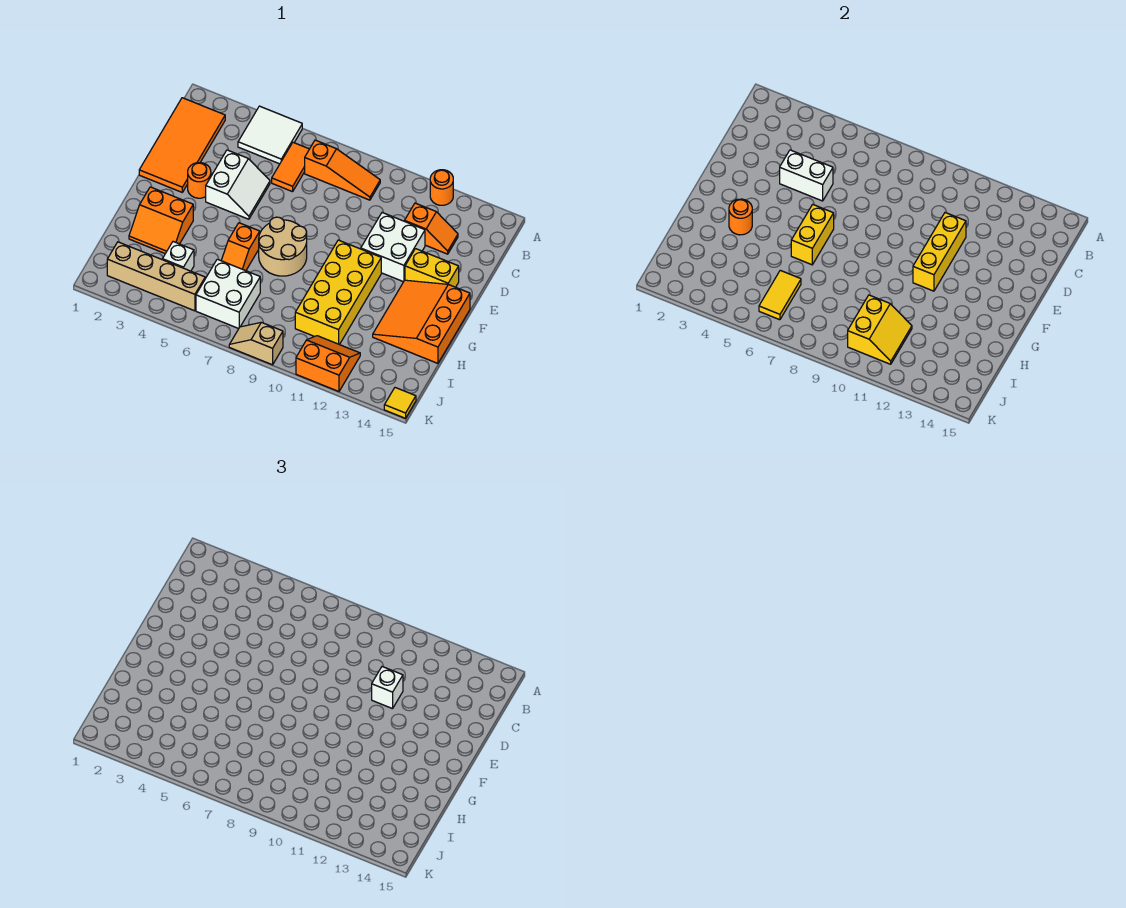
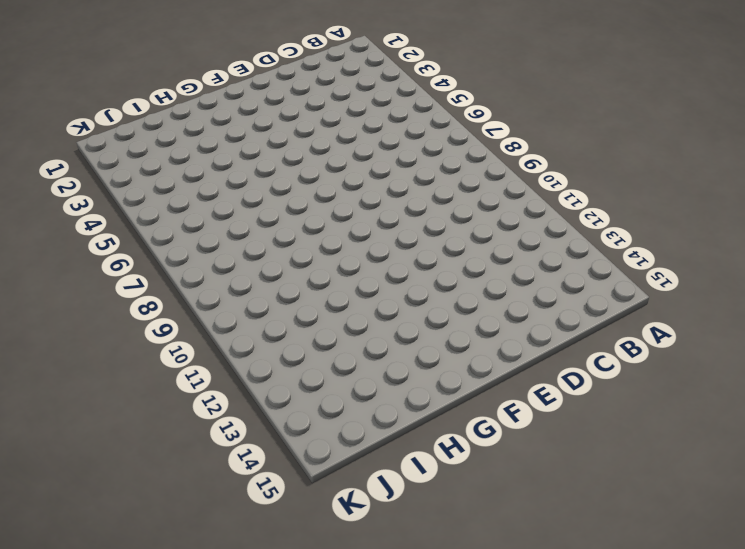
none -> white tile A4:B5 level 1
none -> orange round brick A12 level 1
none -> orange tile B1:E2 level 1

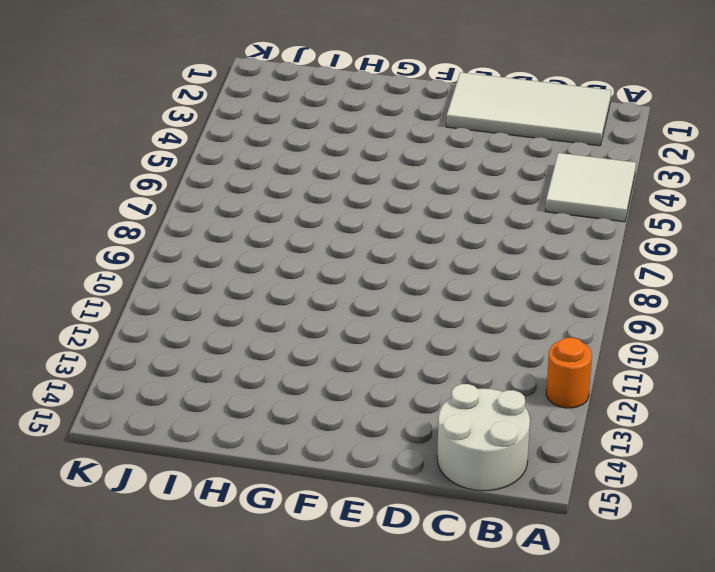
white tile B1:E2 level 1 -> orange tile B1:E2 level 1
white round brick B14:C15 level 1 -> none
none -> orange tile B6:C6 level 1
none -> orange slope B7:B9 level 1 top 7
none -> orange slope C12:C13 level 1 top 12

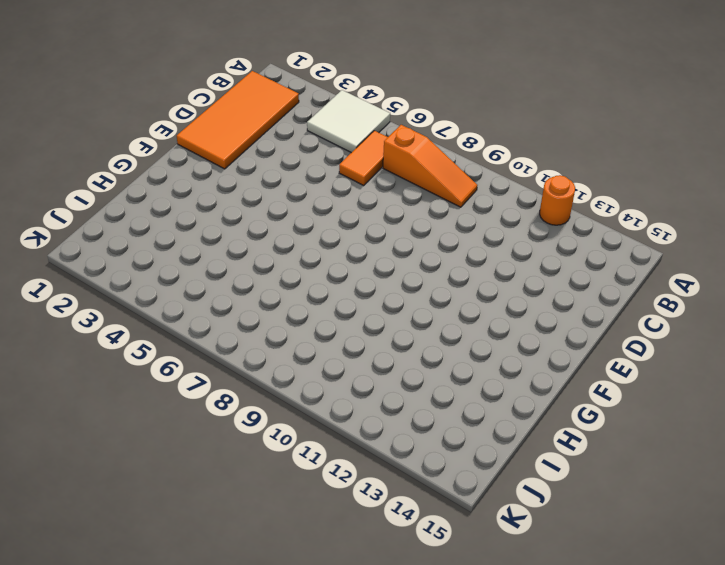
none -> orange slope C12:C13 level 1 top 12
none -> white slope D4:E5 level 1 top 4
none -> white brick D11:E12 level 1

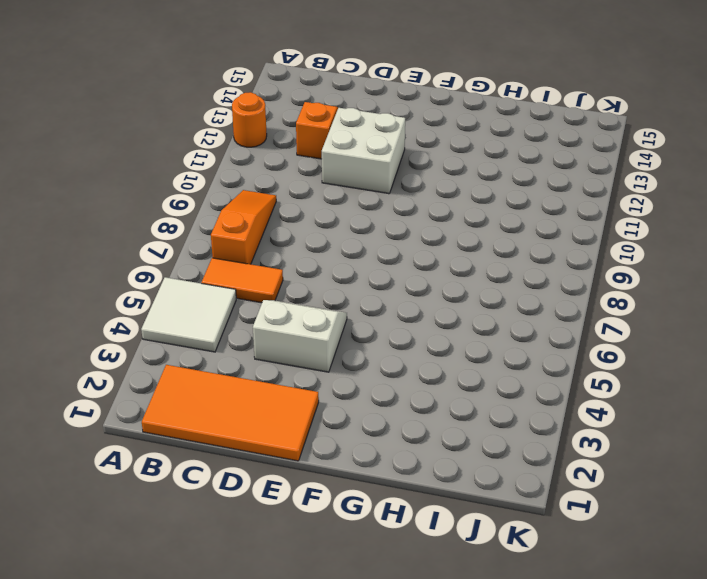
none -> orange round brick E3 level 1
none -> yellow brick E13:E14 level 1
none -> tan round brick F7:G8 level 1

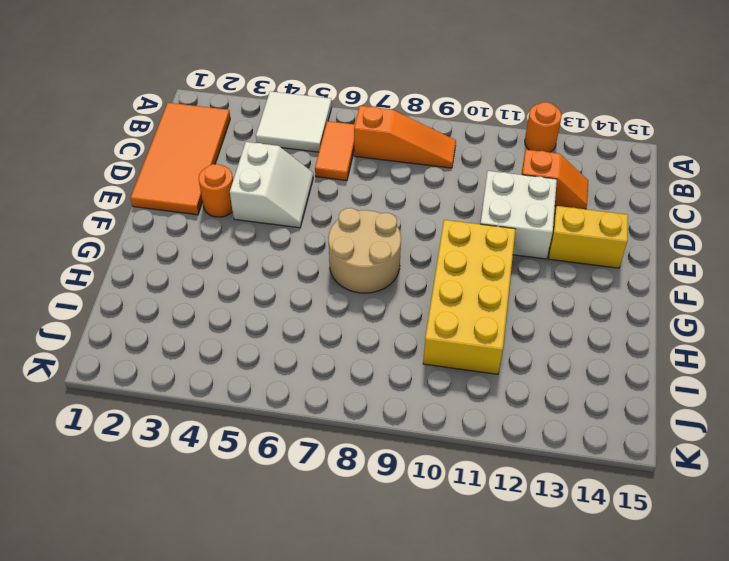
none -> orange slope F13:H15 level 1 top 15
none -> orange slope G2:H3 level 1 top G
none -> orange slope G6:H6 level 1 top G

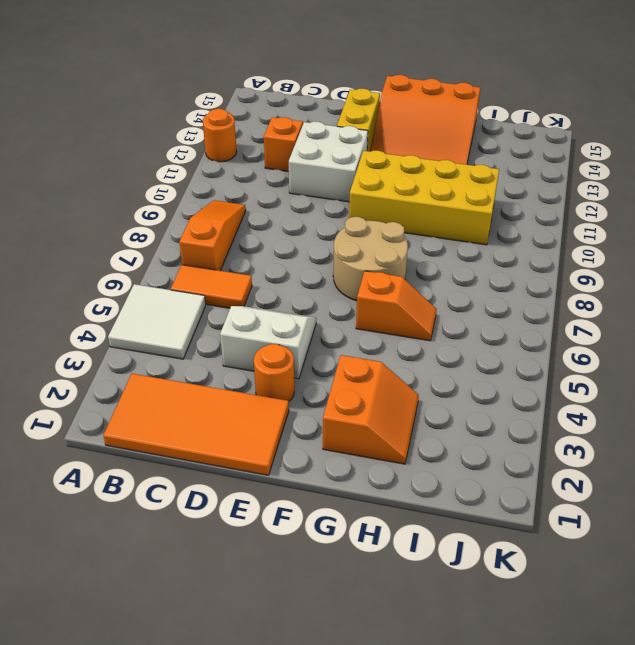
none -> white brick I4 level 1
none -> white brick I6:J7 level 1
none -> tan brick J2:J5 level 1

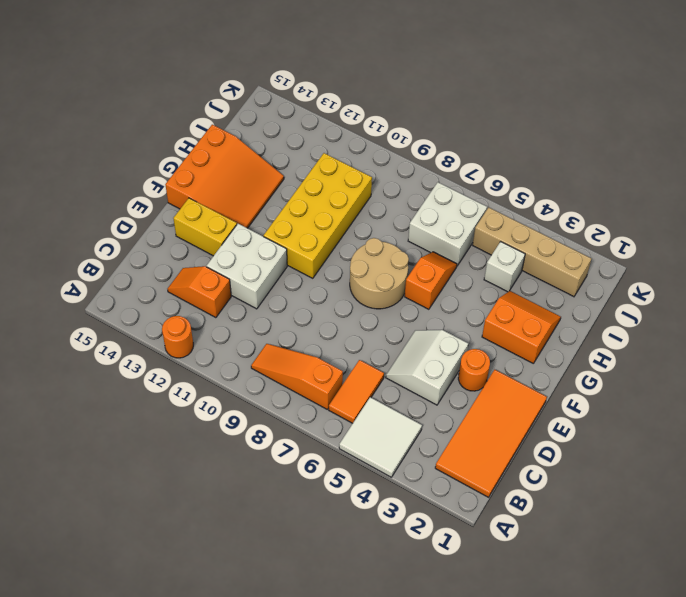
none -> orange slope J11:K12 level 1 top K
none -> tan slope K8:K9 level 1 top 9
none -> yellow tile K15 level 1

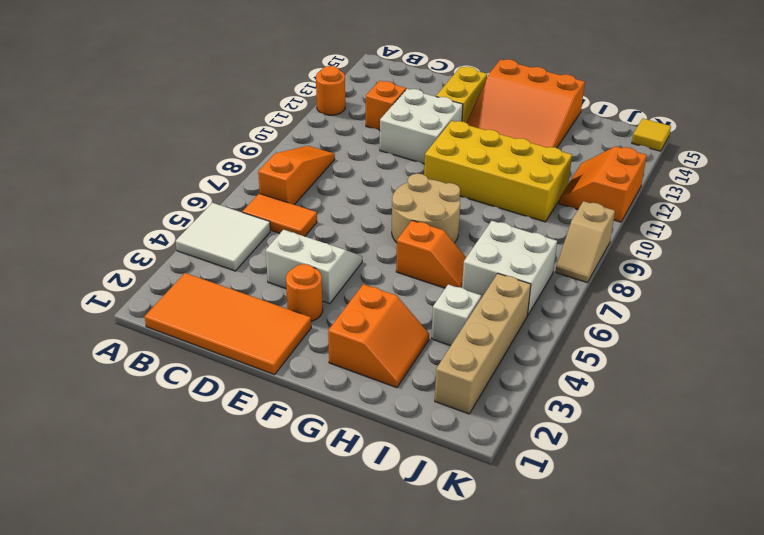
none -> white brick D4:D5 level 2
none -> yellow brick D11:F11 level 2
none -> yellow brick F6:G6 level 2

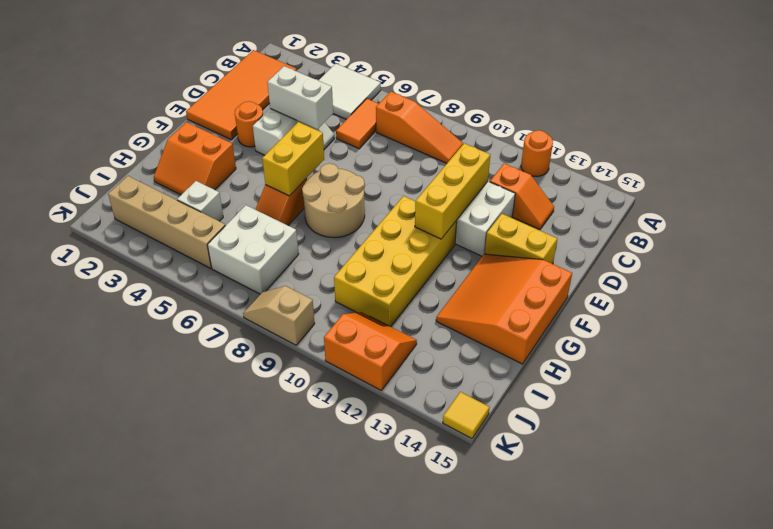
none -> orange round brick G3 level 2
none -> yellow tile I6:J6 level 2
none -> yellow slope I10:J11 level 2 top 10

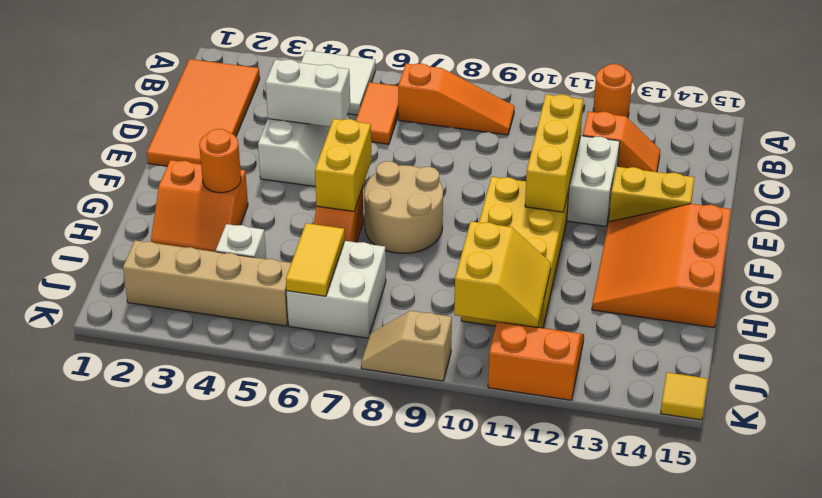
none -> orange round brick E3 level 1
none -> white brick D11 level 3

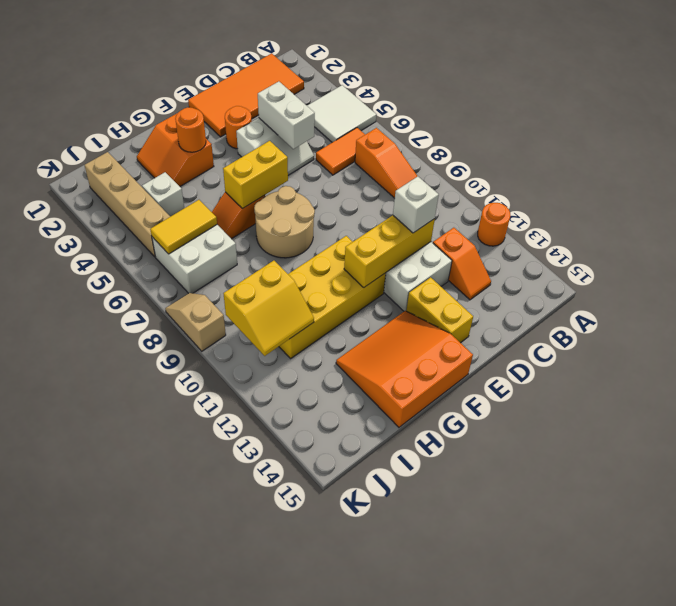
none -> orange slope J11:K12 level 1 top K
none -> yellow tile K15 level 1

